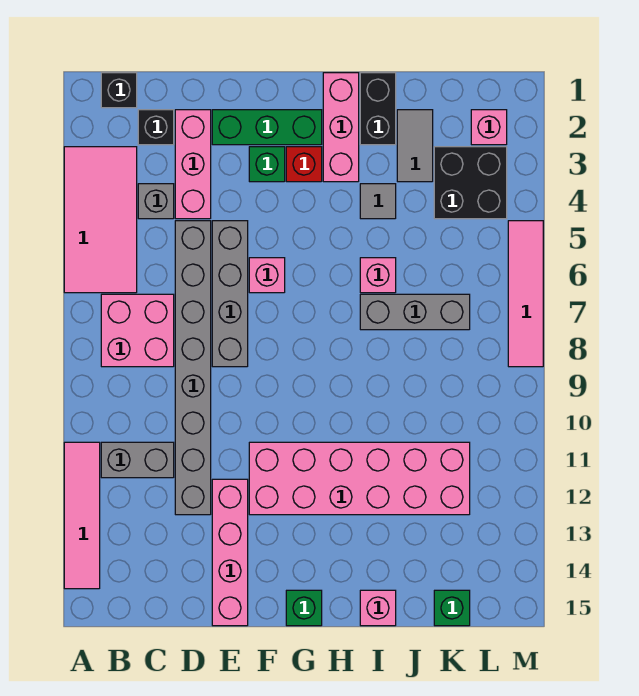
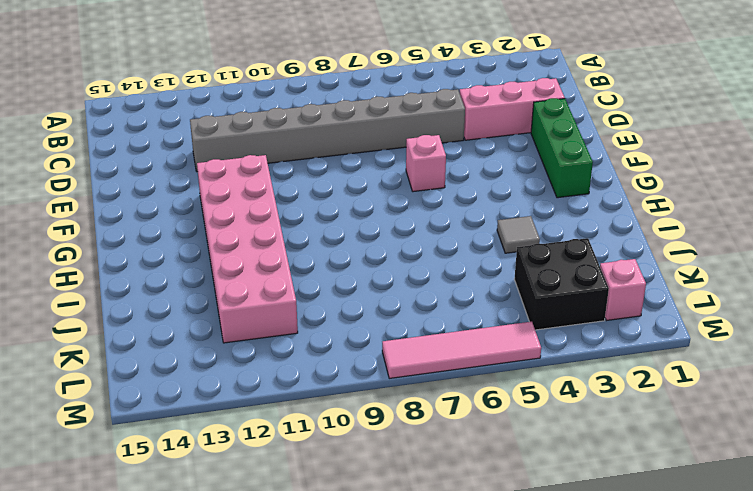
none -> pink tile A3:B6 level 1
none -> pink tile A11:A14 level 1
none -> black brick B1 level 1

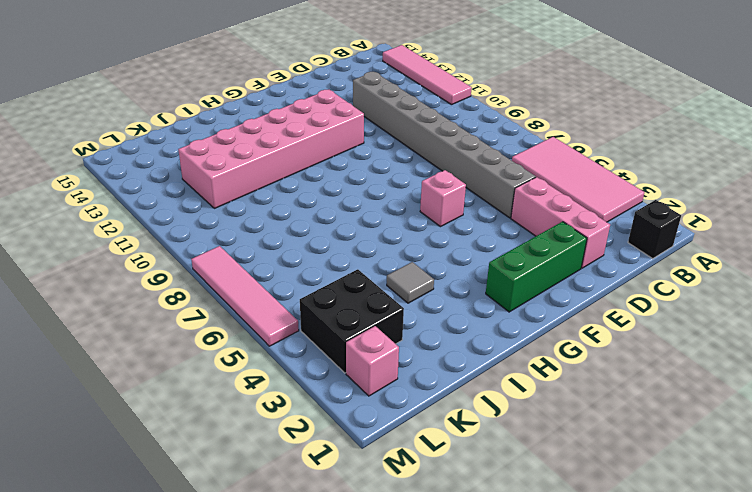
none -> pink brick B7:C8 level 1
none -> grey brick B11:C11 level 1
none -> black brick C2 level 1

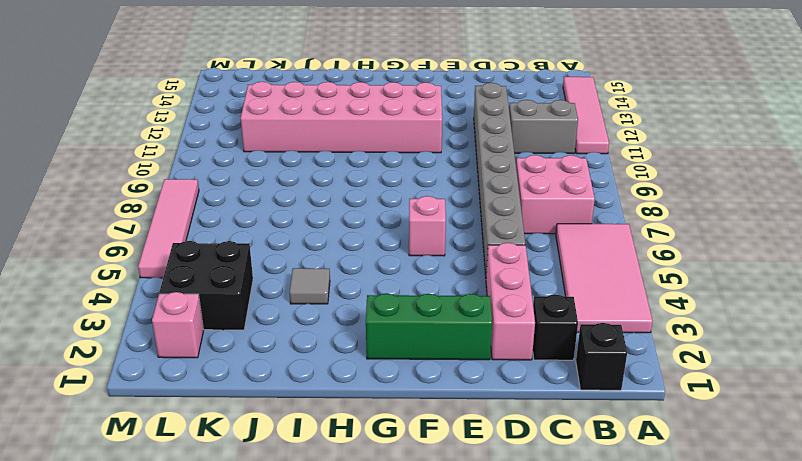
none -> grey brick C4 level 1
none -> grey brick E5:E8 level 1
none -> pink brick E12:E15 level 1

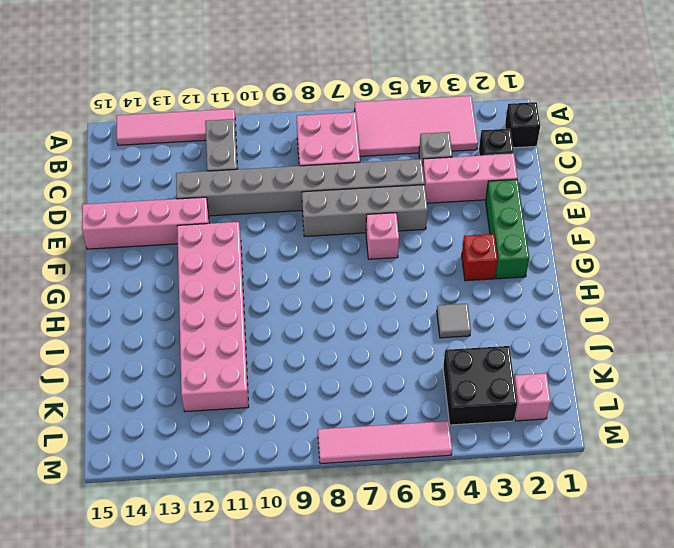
none -> green brick F3 level 1
none -> green brick G15 level 1
none -> pink brick H1:H3 level 1

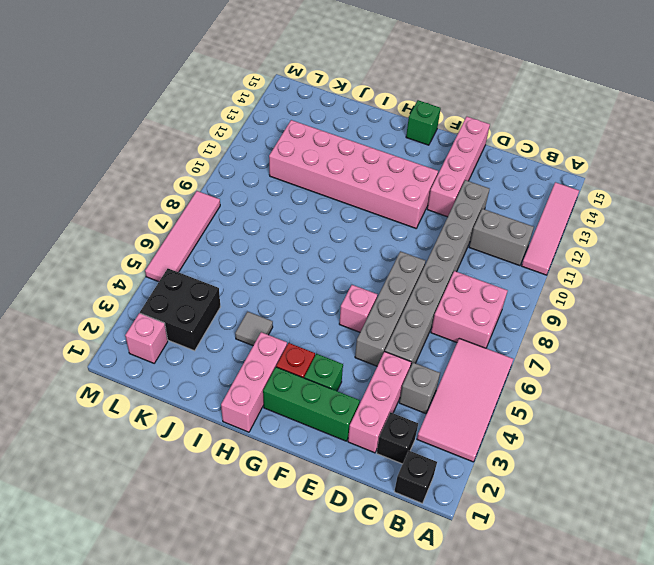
none -> black brick I1:I2 level 1
none -> pink brick I6 level 1
none -> grey brick I7:K7 level 1

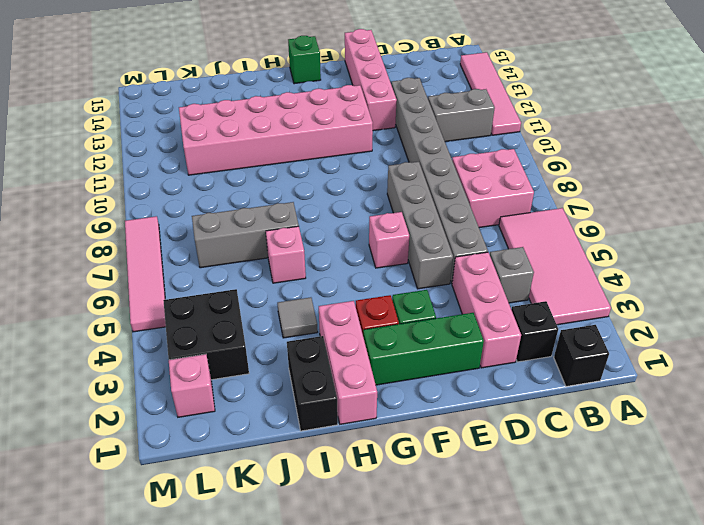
none -> pink brick I15 level 1
none -> grey tile J2:J3 level 1
none -> green brick K15 level 1

